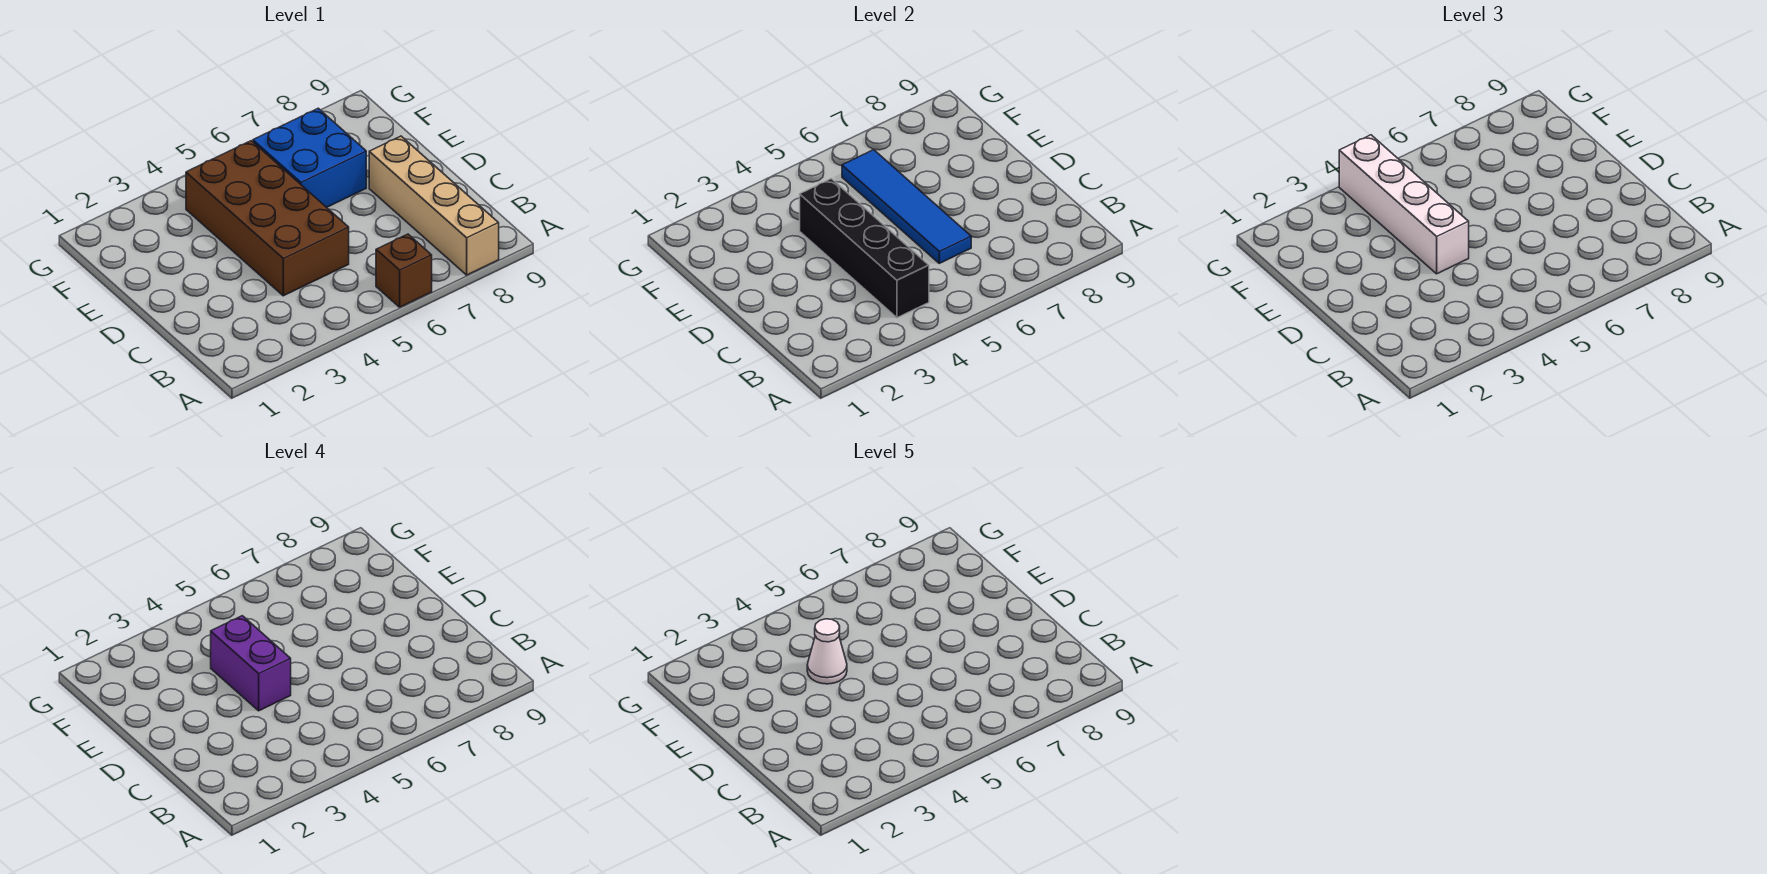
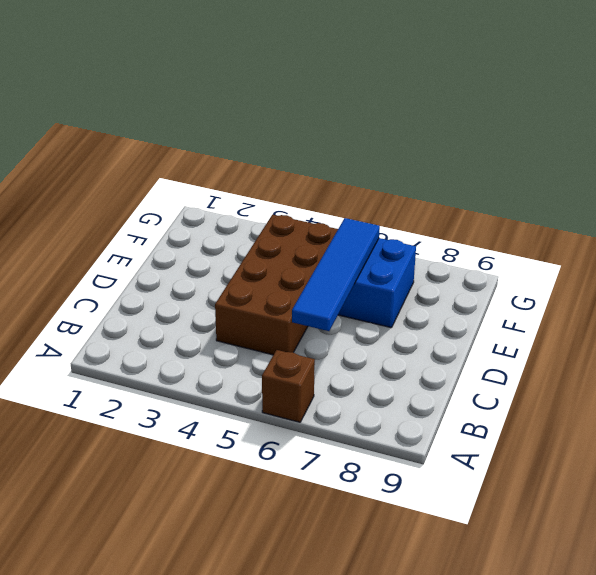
none -> tan brick A8:D8 level 1
none -> black brick B4:E4 level 2

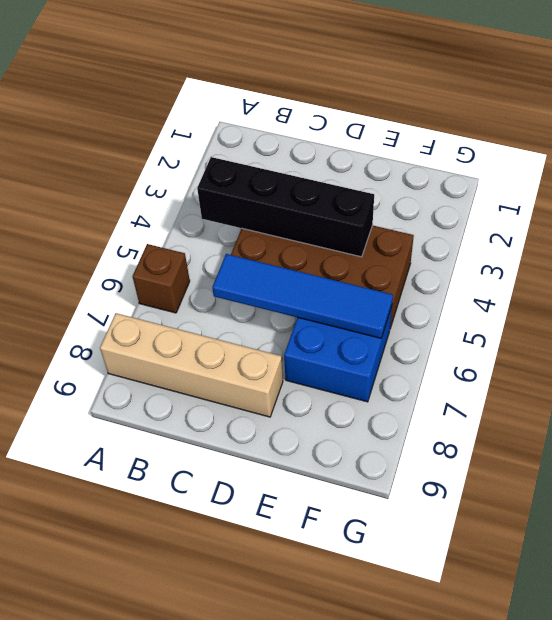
none -> white brick D4:G4 level 3
none -> purple brick D4:E4 level 4

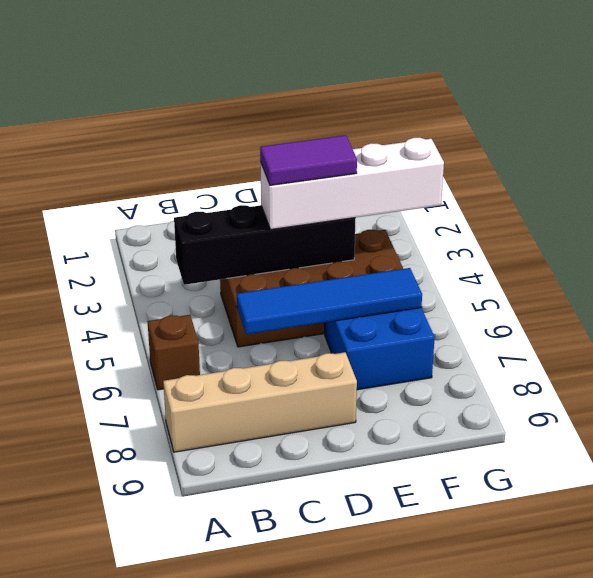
purple tile D4:E4 level 4 -> purple brick D4:E4 level 4
none -> white cone E4 level 5

